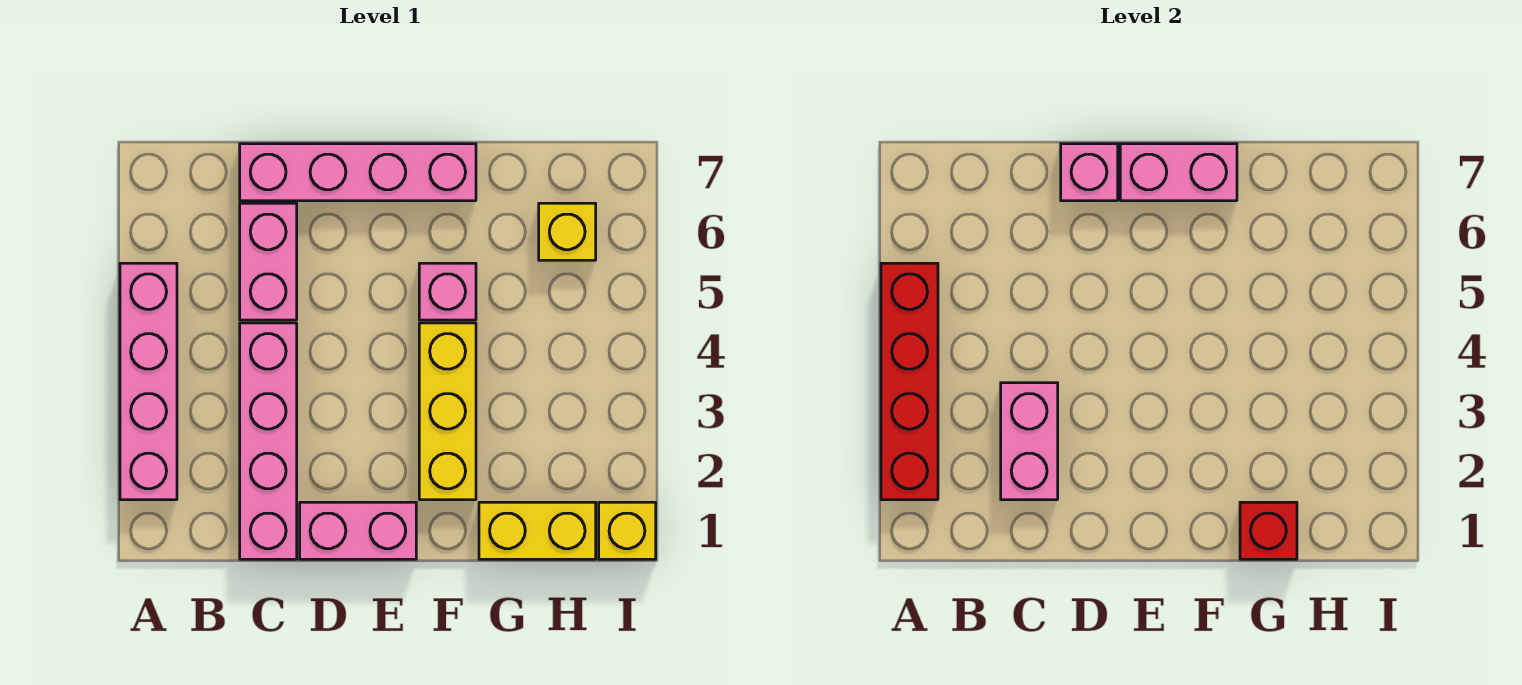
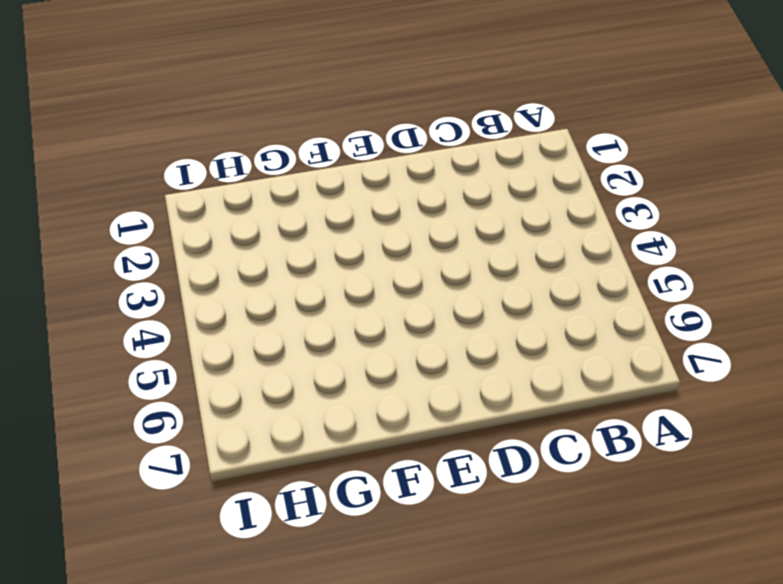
none -> pink brick A2:A5 level 1
none -> pink brick C1:C4 level 1
none -> pink brick C5:C6 level 1

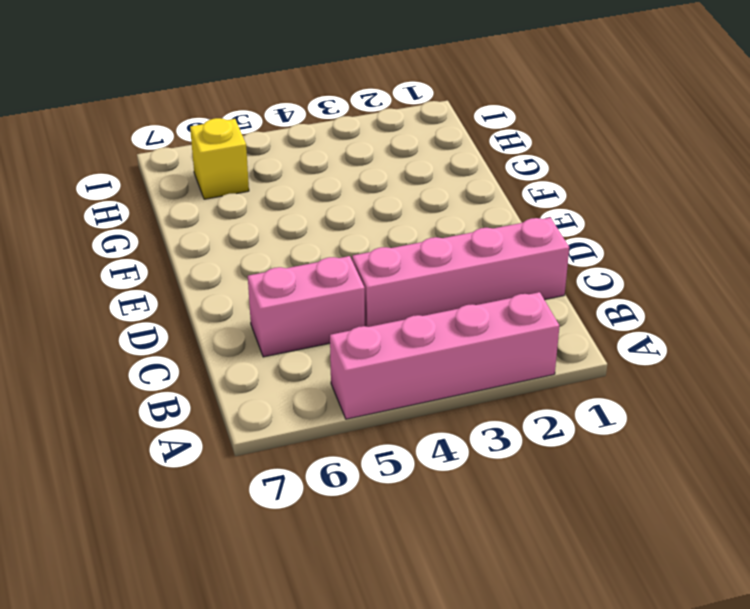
none -> pink brick C7:F7 level 1
none -> pink brick D1:E1 level 1
none -> yellow brick F2:F4 level 1

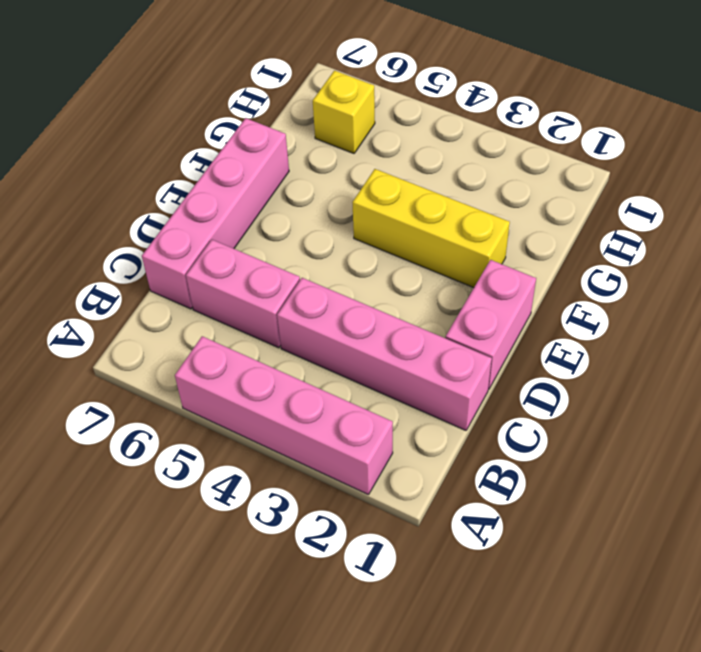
none -> pink brick F5 level 1
none -> yellow brick G1:H1 level 1
none -> yellow brick I1 level 1

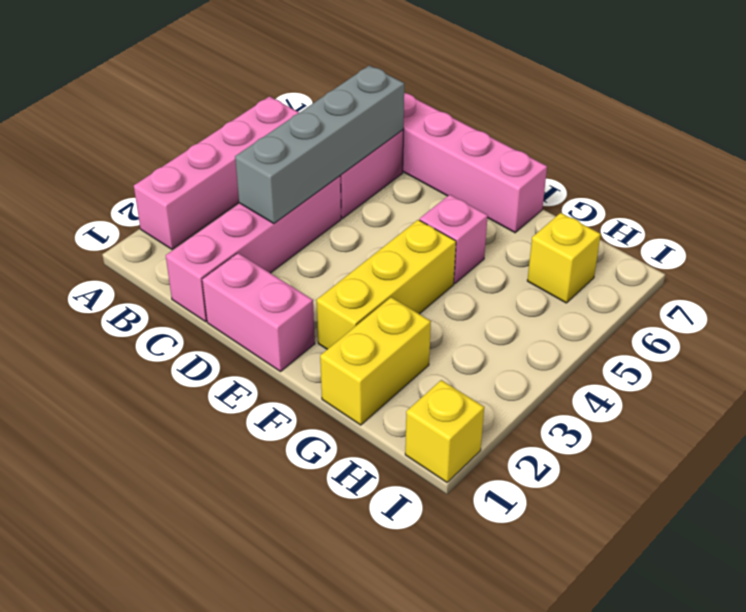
grey brick C3:C6 level 2 -> pink brick C2:C3 level 2
yellow brick G1:G2 level 1 -> yellow brick G1:H1 level 1
none -> red brick A2:A5 level 2
none -> pink brick D7 level 2
none -> pink brick E7:F7 level 2

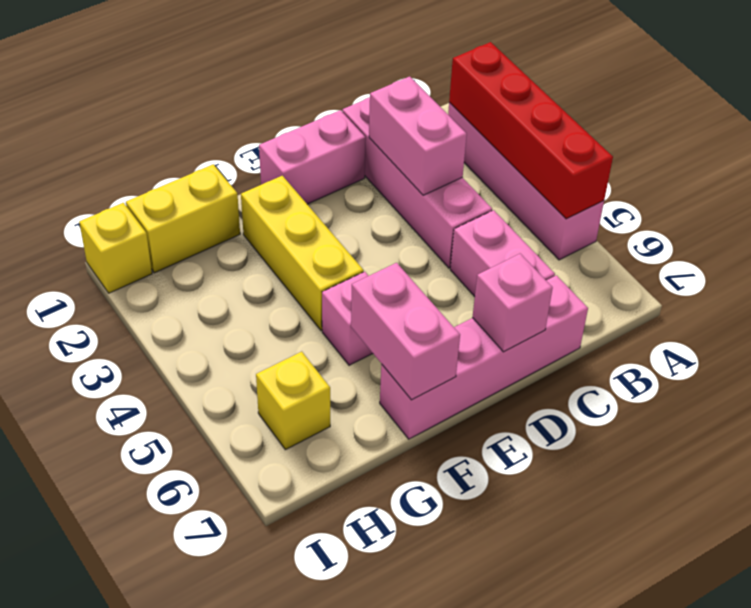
pink brick F6:F7 level 2 -> pink brick E7:F7 level 2
none -> red brick G1 level 2

